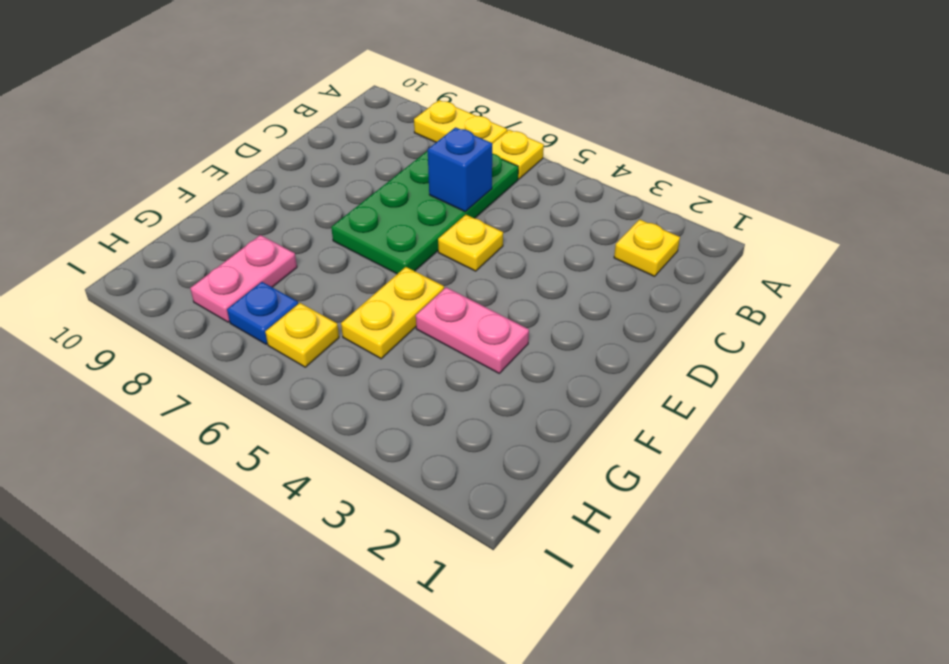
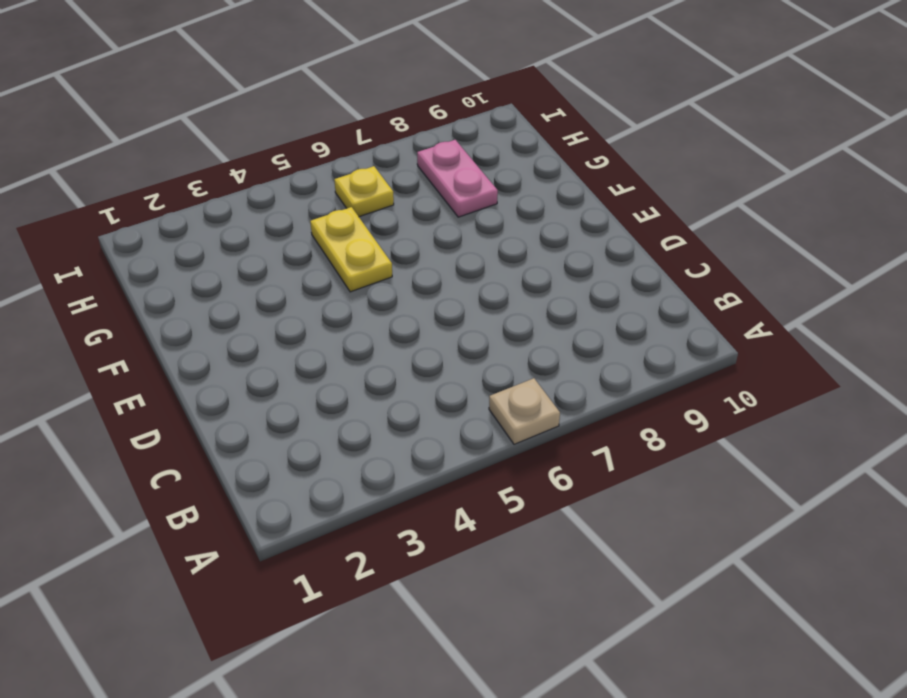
tan plate A6 level 1 -> yellow plate A6 level 1
none -> yellow plate A7:A8 level 1
none -> yellow plate B2 level 1

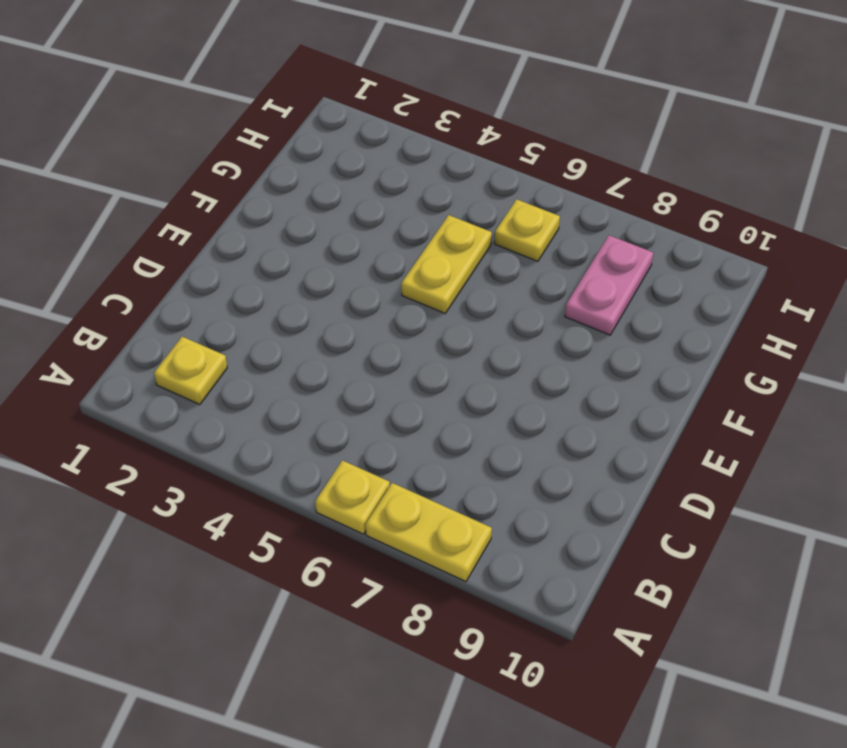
none -> green plate B6:E7 level 1
none -> yellow plate D5 level 1

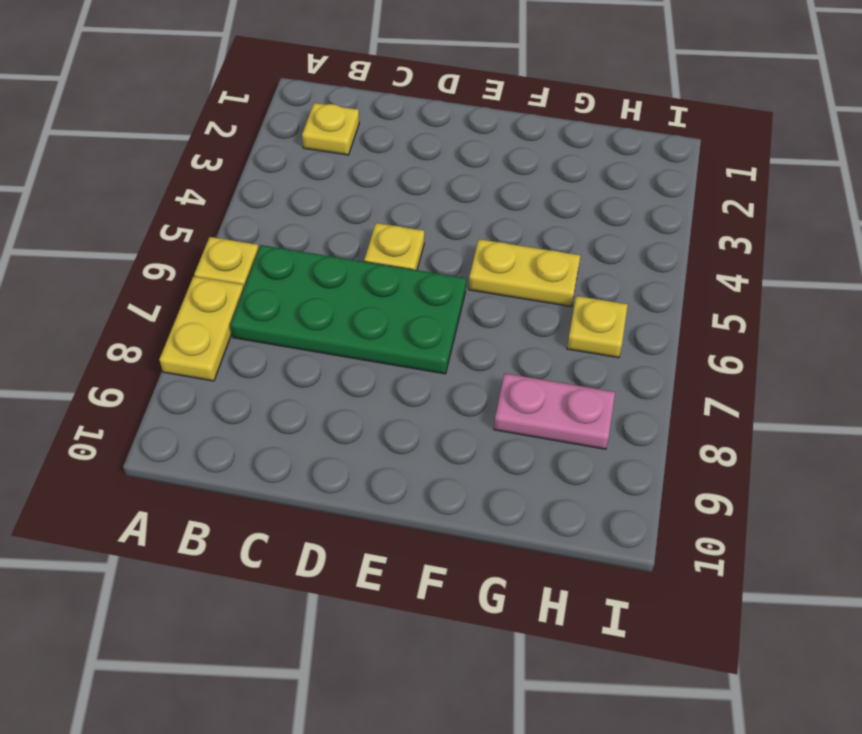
none -> pink plate F3:F4 level 1
none -> blue plate H7 level 1

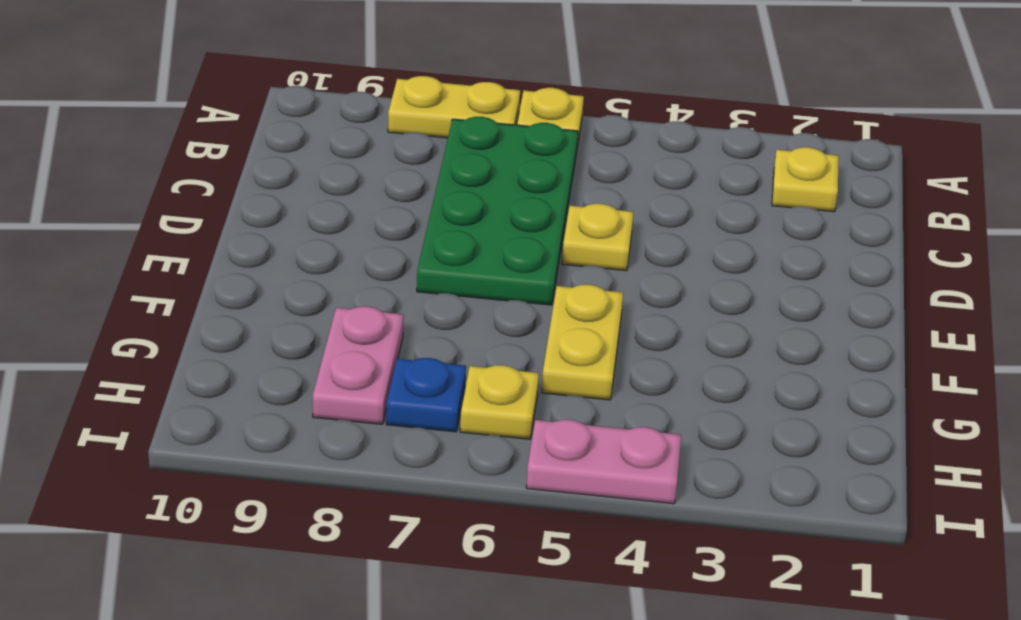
pink plate I4:I5 level 1 -> pink plate F3:F4 level 1
none -> blue brick C6 level 2

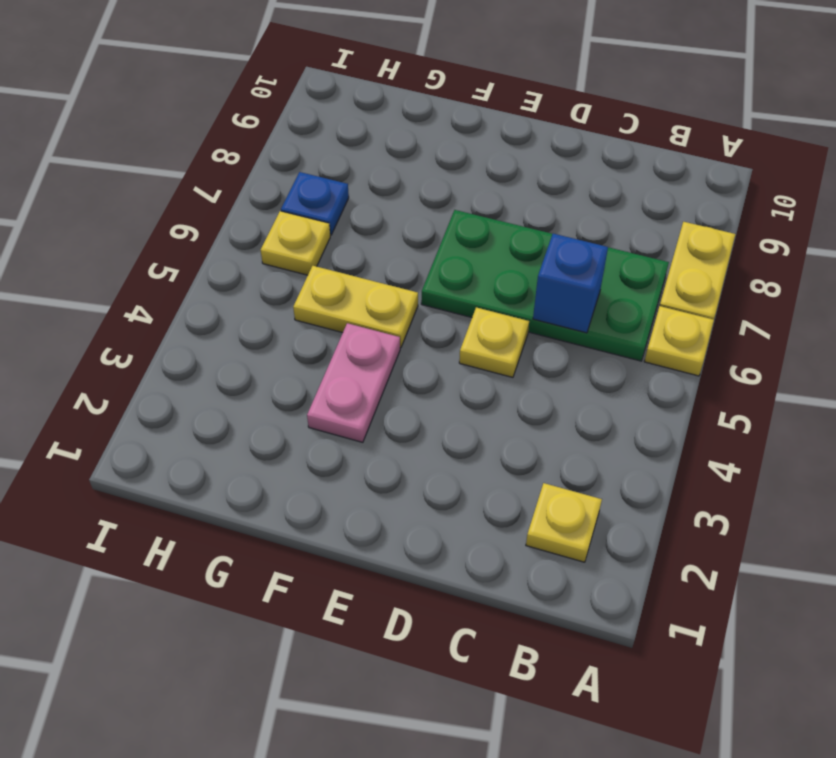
none -> pink plate G8:H8 level 1

